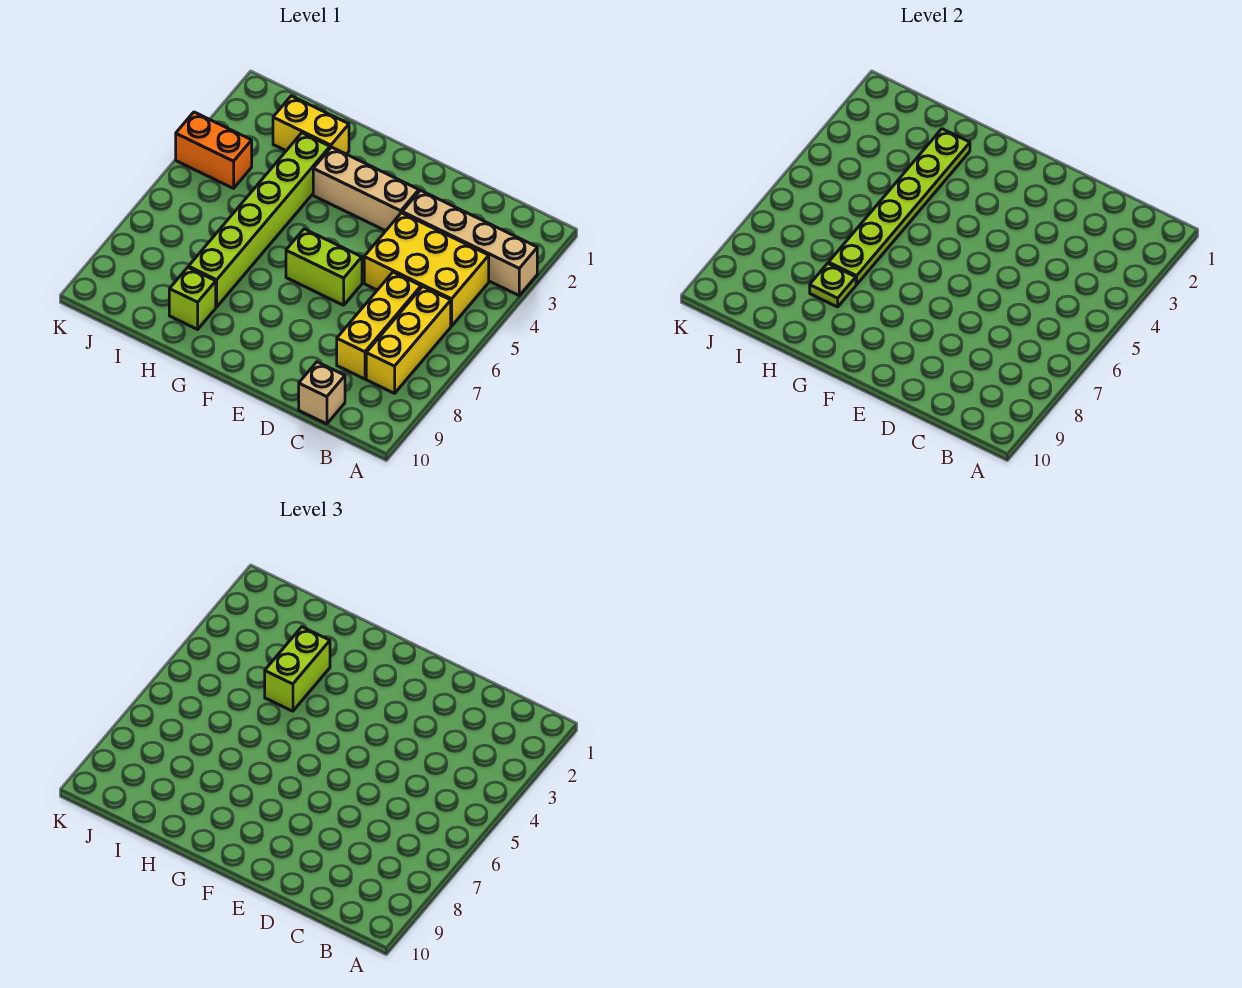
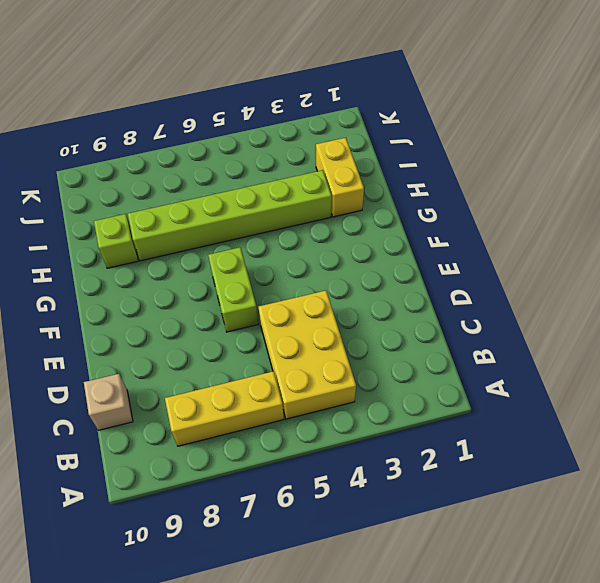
none -> tan brick A3:D3 level 1
none -> yellow brick C6:C8 level 1
none -> tan brick E3:G3 level 1

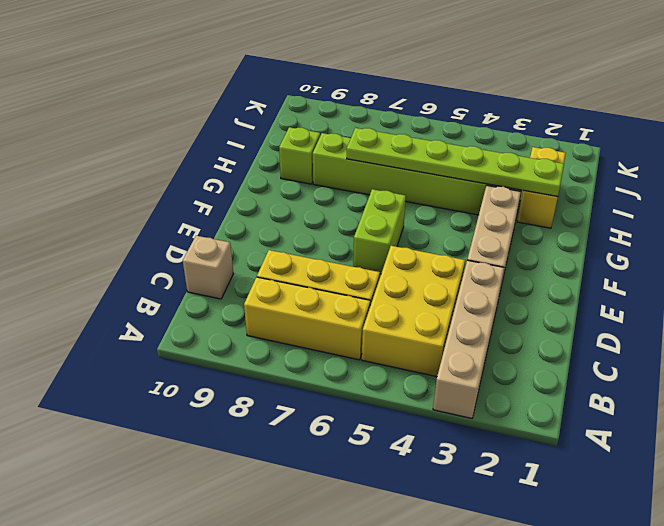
none -> orange brick J4:K4 level 1
none -> lime plate H8 level 2
none -> lime brick H3:H4 level 3

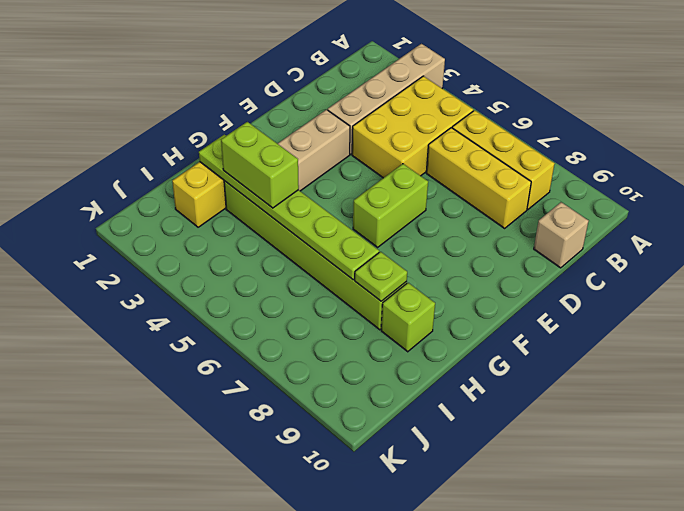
none -> orange brick J4:K4 level 1

